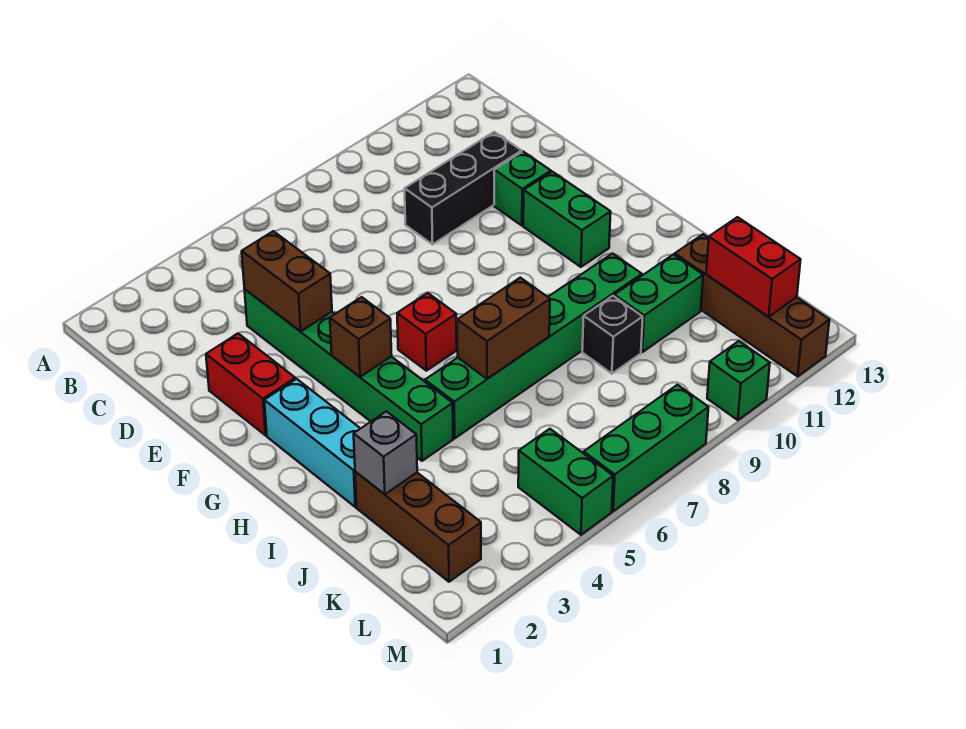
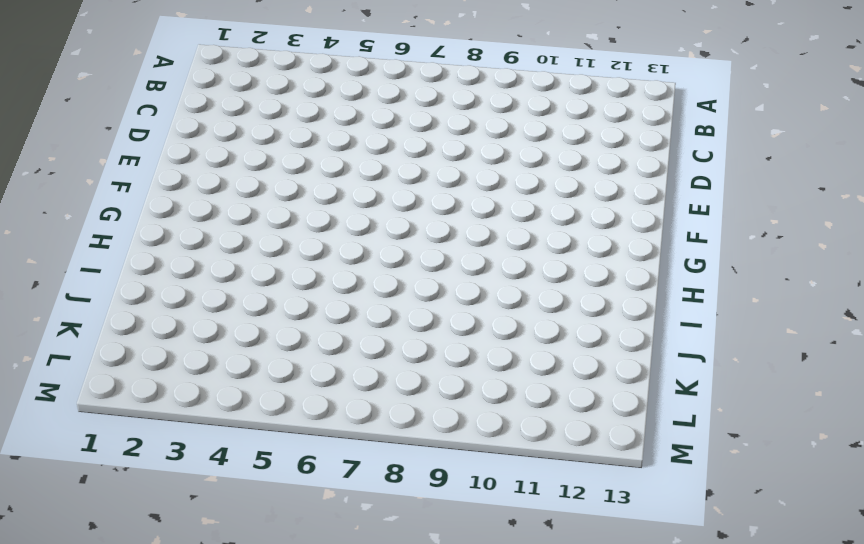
none -> green brick D4:I4 level 1
none -> black brick D9:D11 level 1
none -> red brick E2:F2 level 1

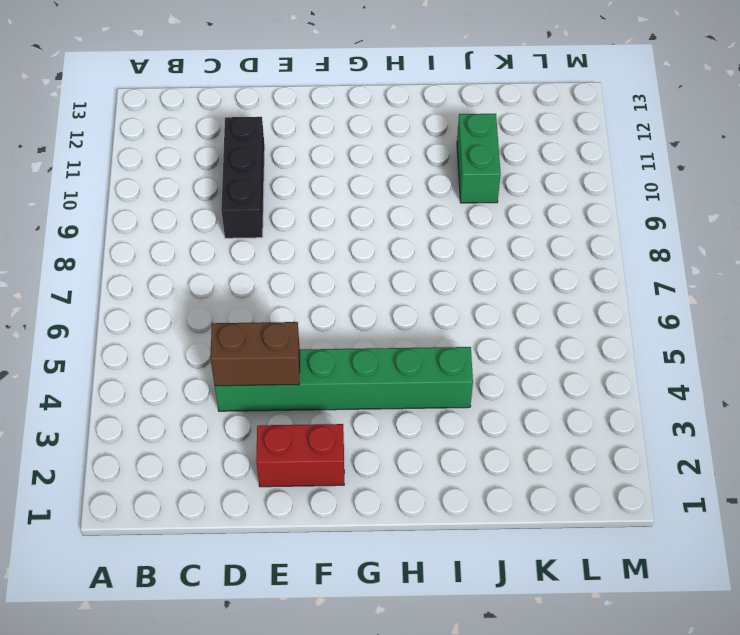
none -> green brick E11 level 1
none -> green brick F11:G11 level 1
none -> cyan brick G2:I2 level 1

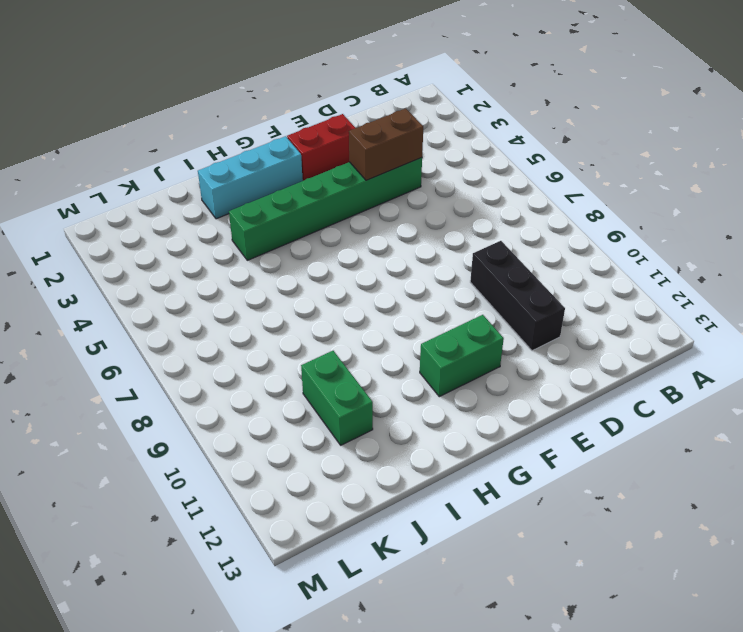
none -> green brick E11 level 1
none -> red brick G6 level 1
none -> green brick I5:I10 level 1

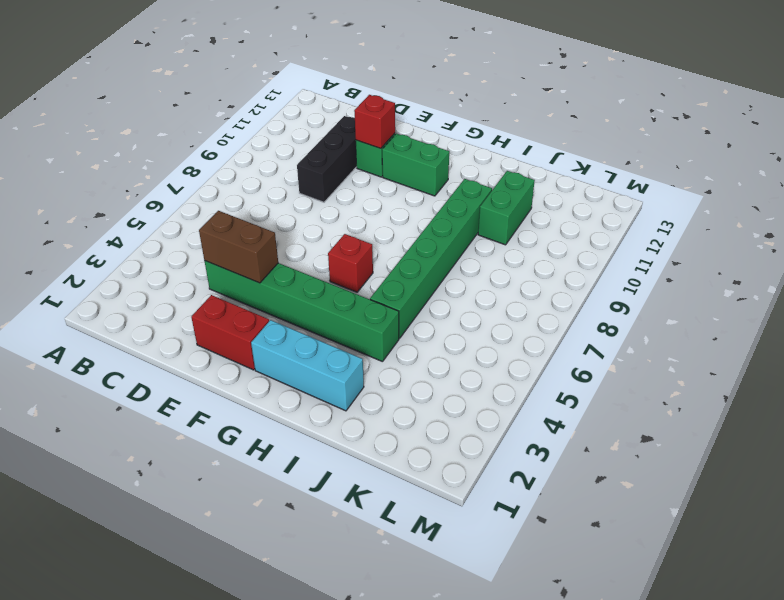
red brick E11 level 2 -> none
none -> brown brick J2:L2 level 1
none -> black brick J9 level 1
none -> brown brick J12:M12 level 1

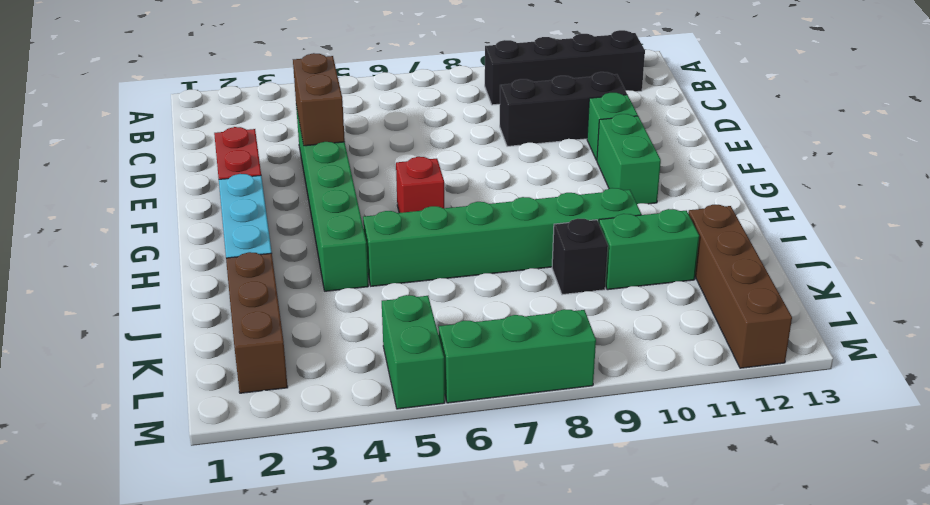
black brick B9:B12 level 1 -> none
none -> green brick M10 level 1
none -> brown brick G4 level 2
none -> brown brick I6:I7 level 2

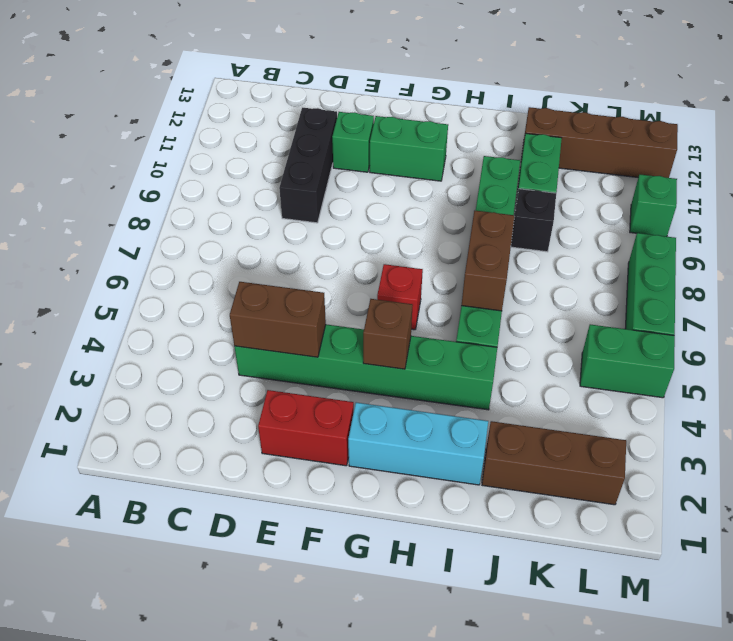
none -> grey brick J2 level 2
none -> red brick K12:L12 level 2

